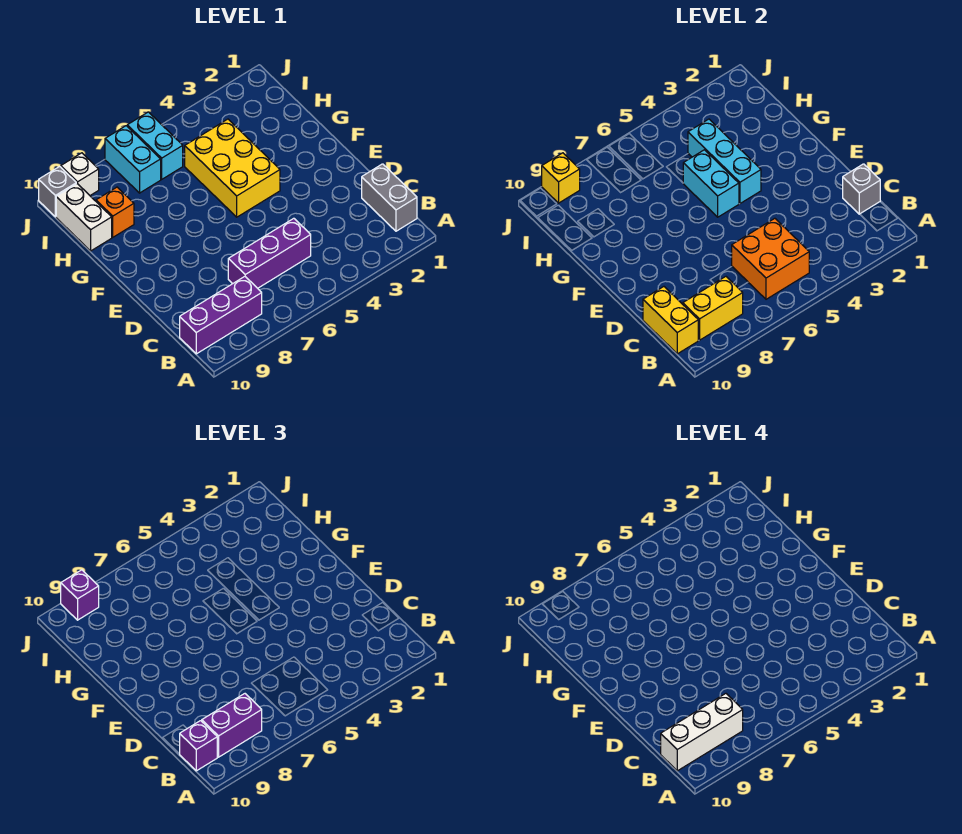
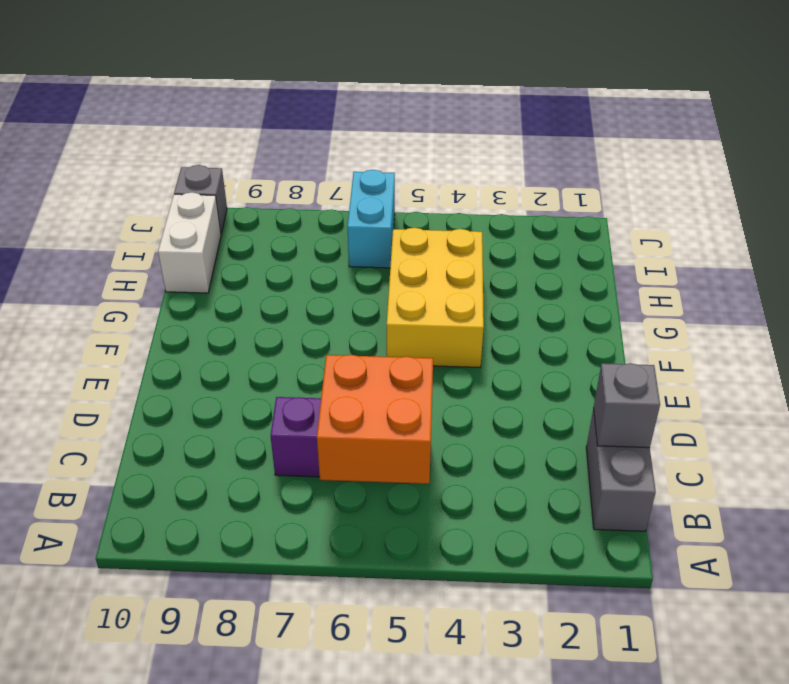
none -> purple brick B8:B10 level 1
none -> orange brick H9 level 1
none -> cyan brick I7:J7 level 1

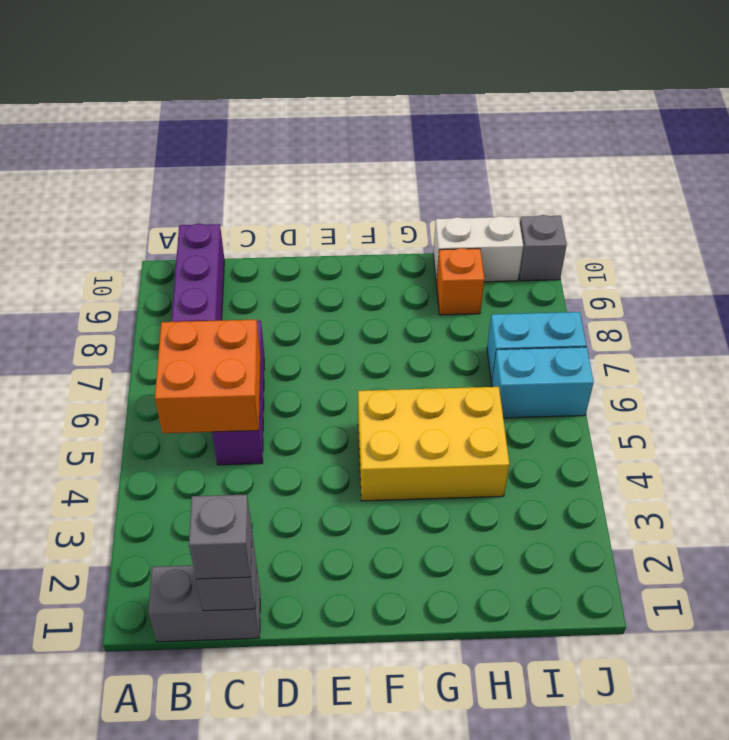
grey brick C1 level 3 -> none
none -> white brick J9 level 1
none -> yellow brick B8:B9 level 2
none -> yellow brick B10:C10 level 2

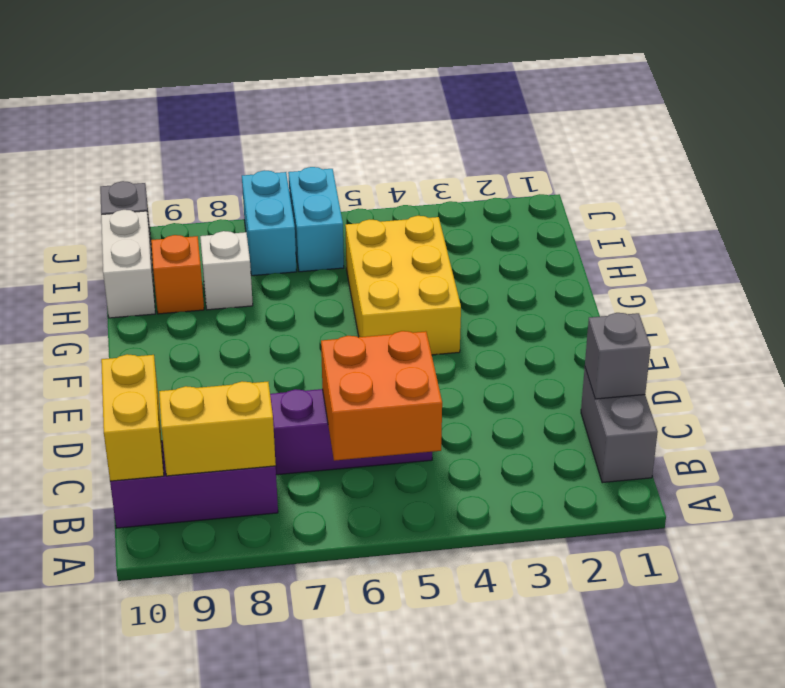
white brick H8 level 1 -> white brick J9 level 1
none -> cyan brick F4:H4 level 2
none -> cyan brick F5:G5 level 2
none -> yellow brick J9 level 2

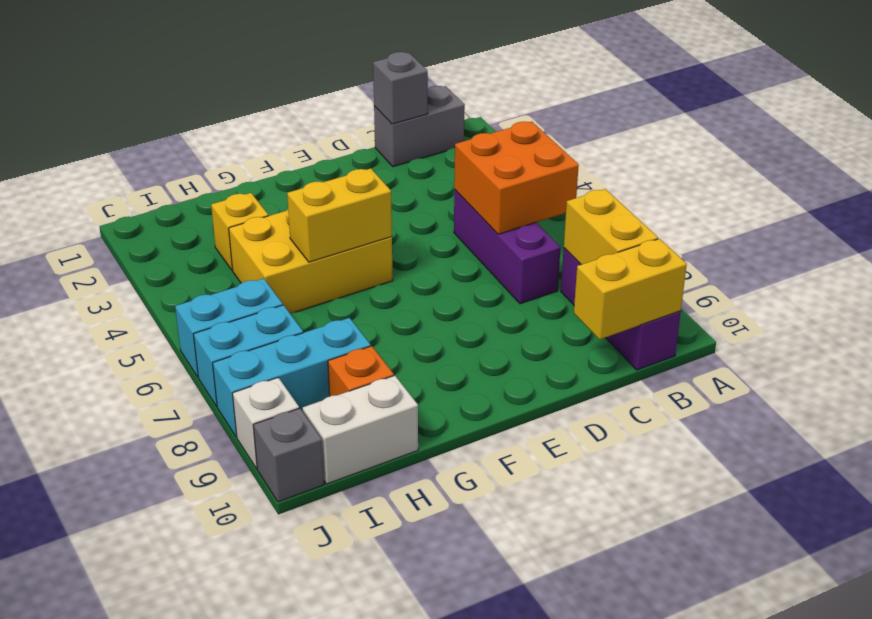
yellow brick F5:G5 level 2 -> cyan brick F5:G5 level 2
yellow brick H3 level 1 -> yellow brick J9 level 2
cyan brick H8:J8 level 1 -> cyan brick F4:H4 level 2
none -> purple brick B8:B9 level 3
none -> purple brick B10 level 3
none -> purple brick J9 level 3

